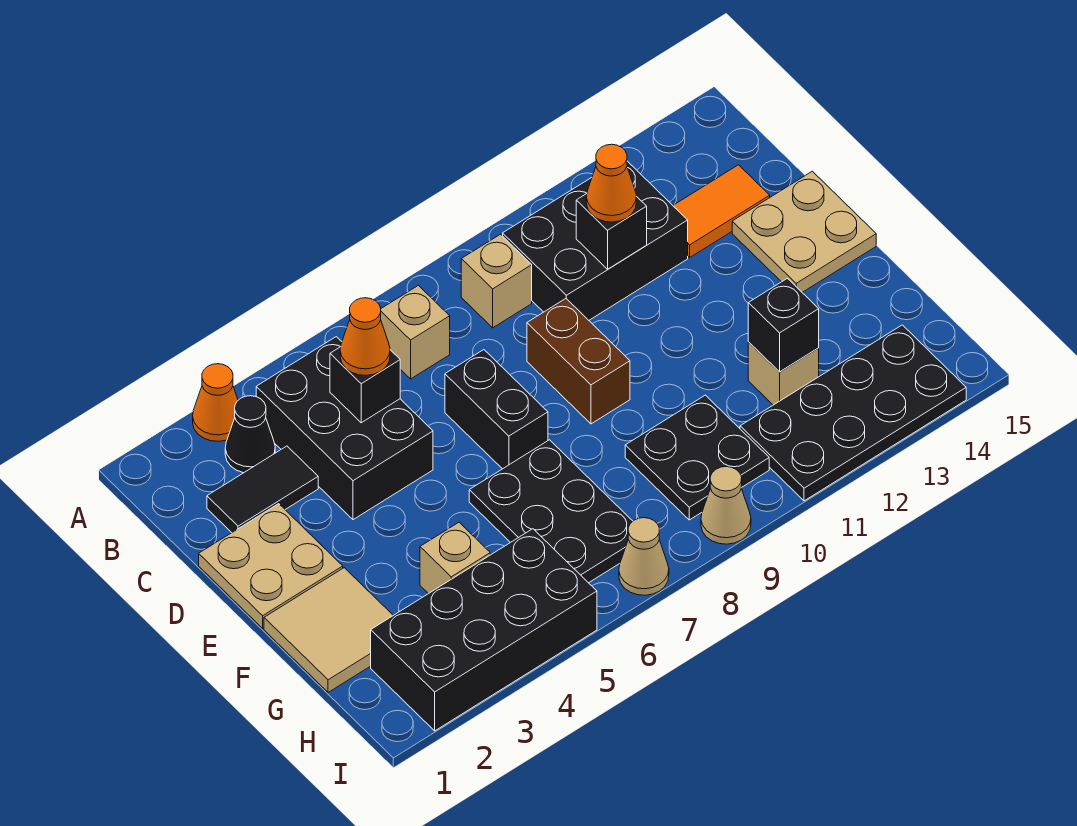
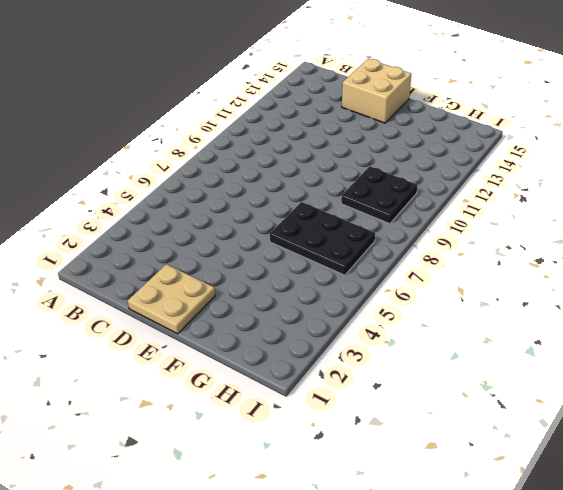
tan brick D14:E15 level 1 -> tan plate D14:E15 level 1
none -> orange cone A3 level 1
none -> black cone B3 level 1
none -> black brick B4:D5 level 1

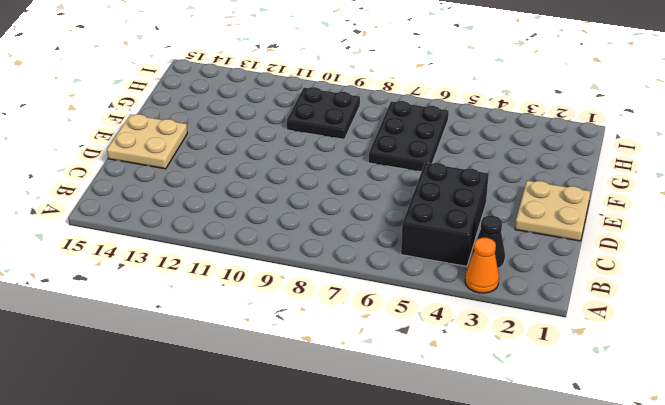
none -> tan brick B7 level 1
none -> tan brick B9 level 1
none -> black brick B10:C12 level 1

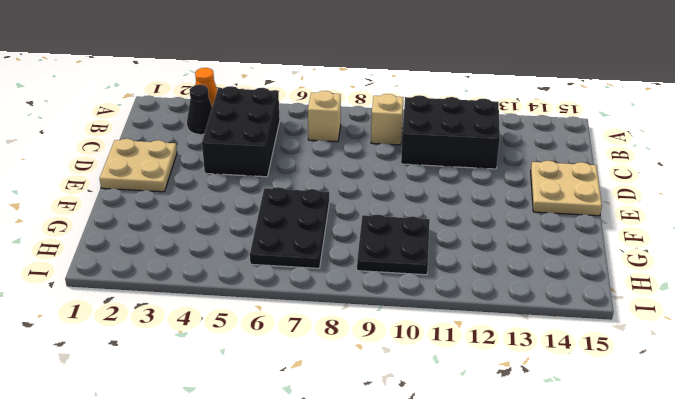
none -> black tile C2:C3 level 1
none -> orange tile C13:C14 level 1
none -> black brick D7:E7 level 1

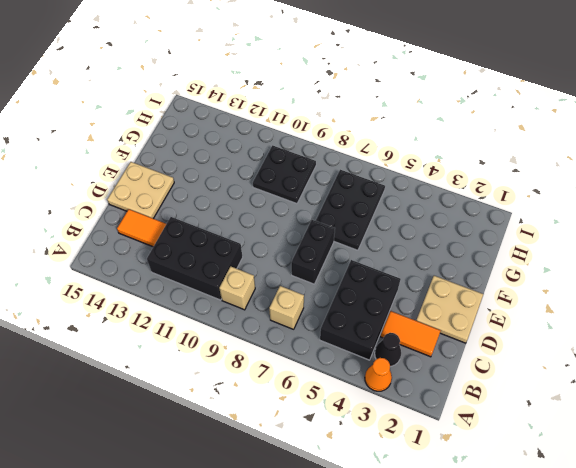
orange tile C2:C3 level 1 -> black tile C2:C3 level 1
none -> brown brick D9:E9 level 1
none -> tan tile F1:G2 level 1
none -> tan brick G4 level 1

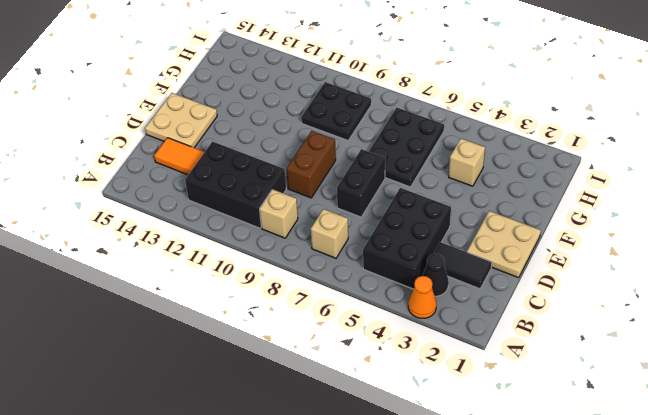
none -> tan tile F1:G2 level 1
none -> tan brick G12 level 1
none -> black brick H2:I5 level 1

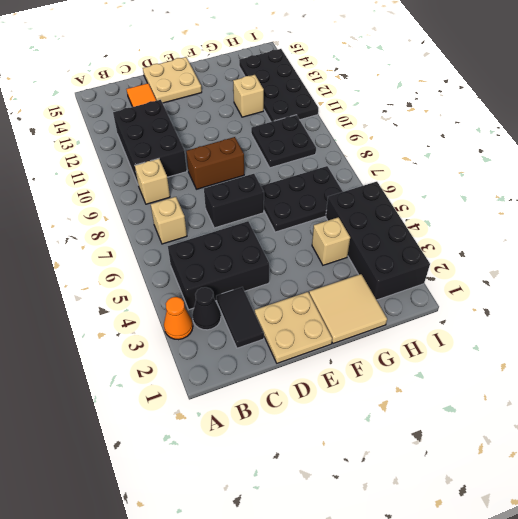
none -> tan cone I7 level 1
none -> tan cone I9 level 1
none -> black brick C5 level 2

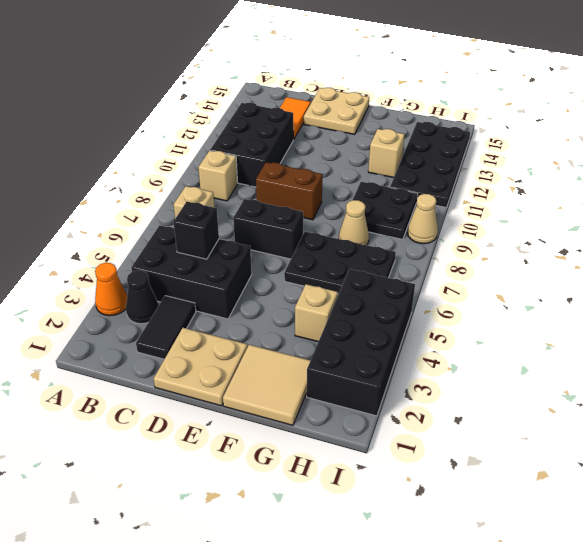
tan cone G8 level 1 -> tan cone I7 level 1
none -> black brick C11 level 2
none -> black brick G12 level 2
none -> orange cone C5 level 3

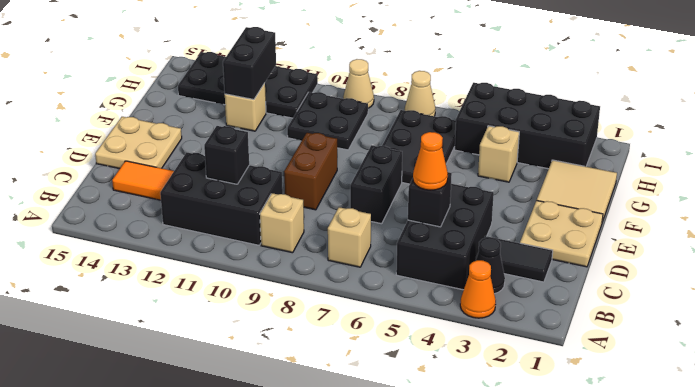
black brick G12:H12 level 2 -> black brick G12 level 2
none -> orange cone C11 level 3

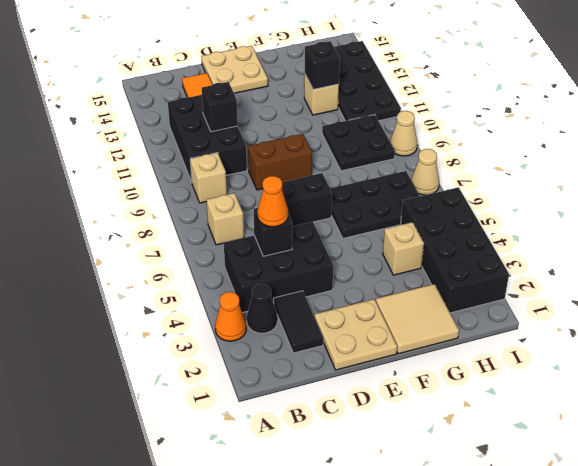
none -> orange cone C11 level 3

